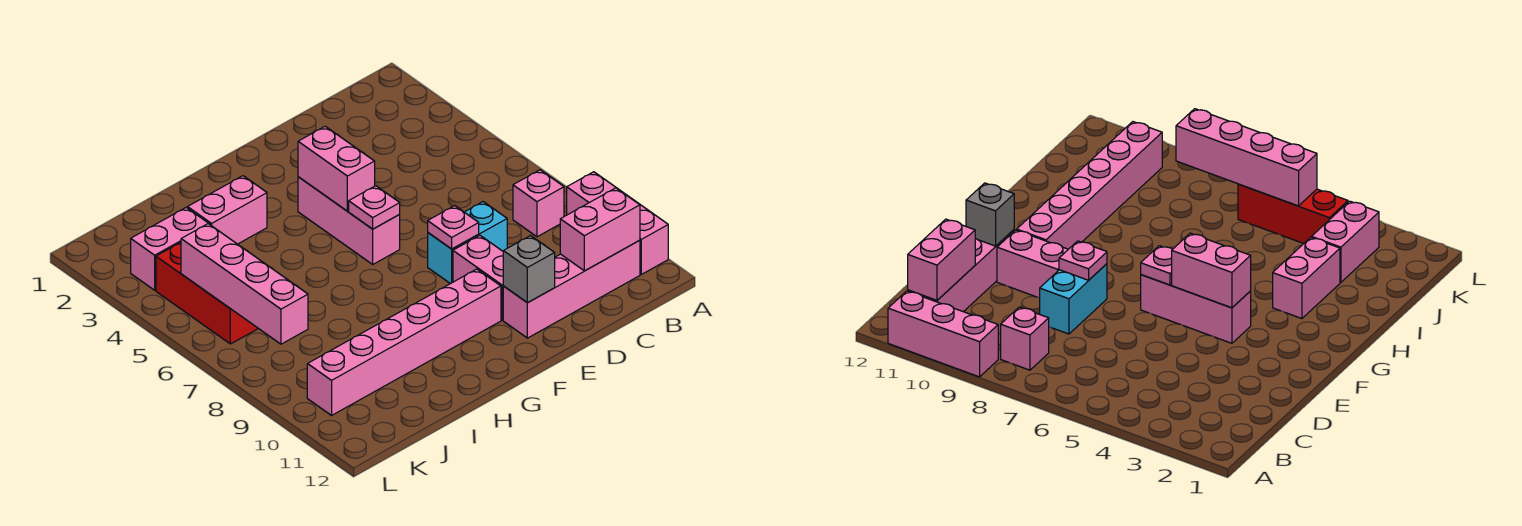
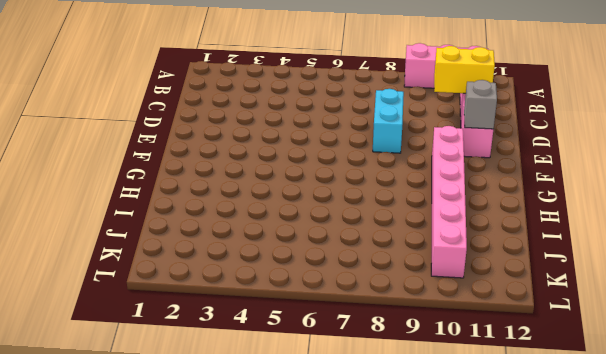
yellow brick C10:C11 level 2 -> pink brick B11:C11 level 2
none -> pink brick B8 level 1
none -> pink brick E9:E10 level 1
none -> pink brick F4:F6 level 1

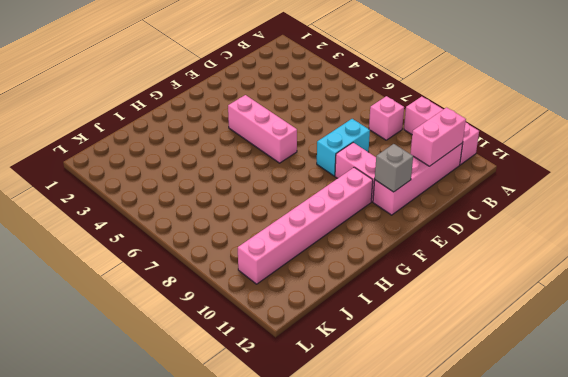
none -> pink brick H3:I3 level 1
none -> pink brick J3:K3 level 1
none -> red brick K4:K6 level 1

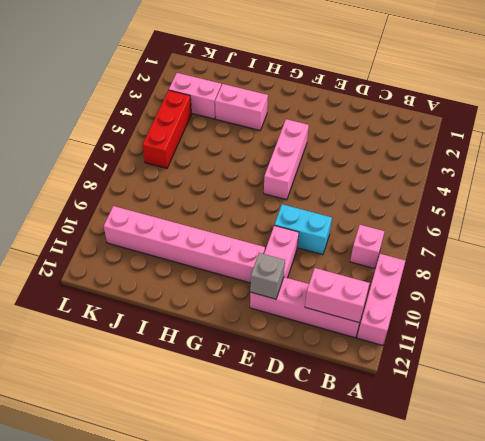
none -> pink plate E8 level 2
none -> pink brick F4:F5 level 2
none -> pink plate F6 level 2

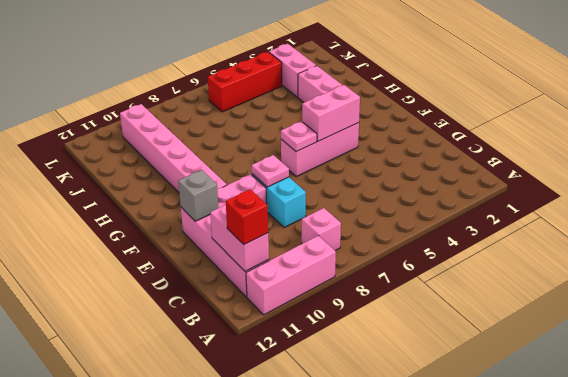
red brick B11 level 3 -> none
none -> pink brick K5:K8 level 2

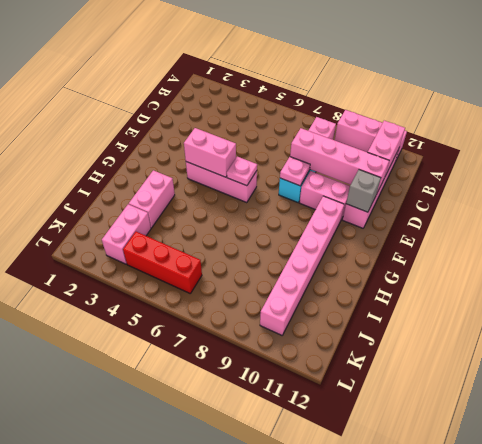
pink brick D8:D11 level 2 -> pink brick K5:K8 level 2

